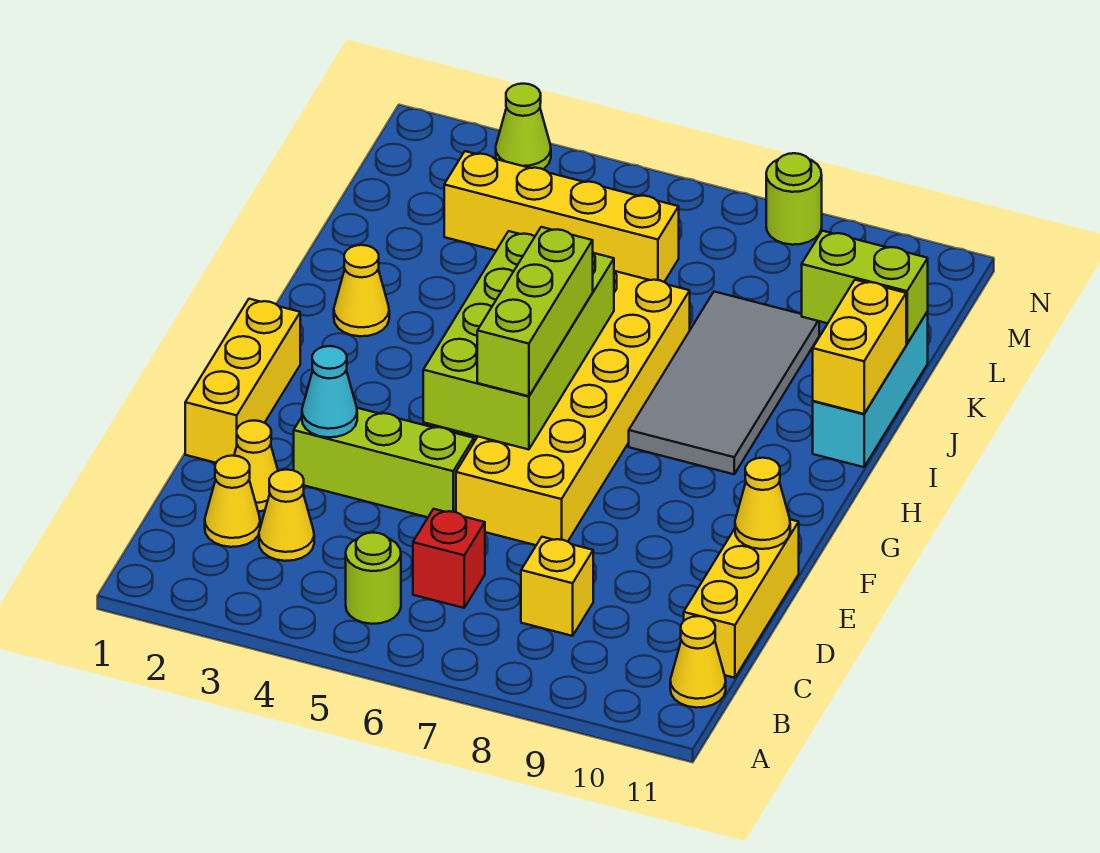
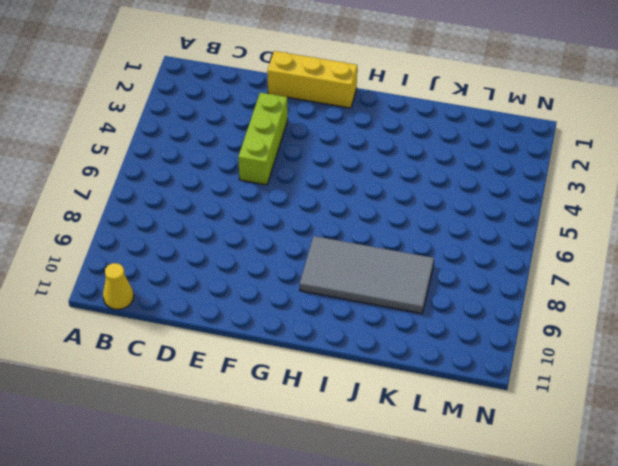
none -> lime round brick B5 level 1
none -> yellow cone C2 level 1
none -> yellow cone C3 level 1

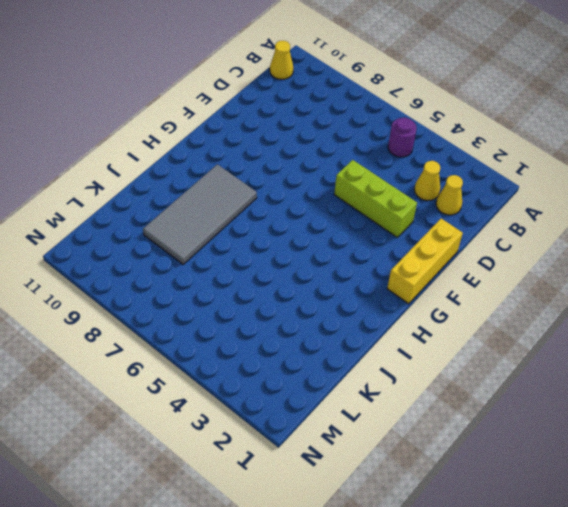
purple round brick B5 level 1 -> lime round brick B5 level 1
none -> red brick C6 level 1
none -> yellow brick C8 level 1
none -> yellow brick C11:E11 level 1

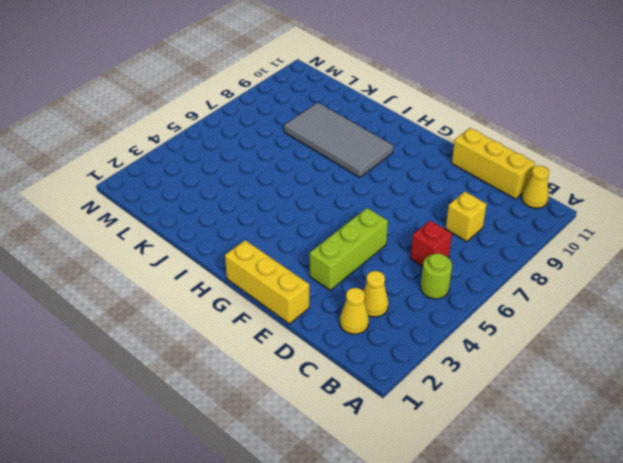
none -> yellow cone D2 level 1
none -> yellow brick E6:J7 level 1
none -> yellow cone I2 level 1

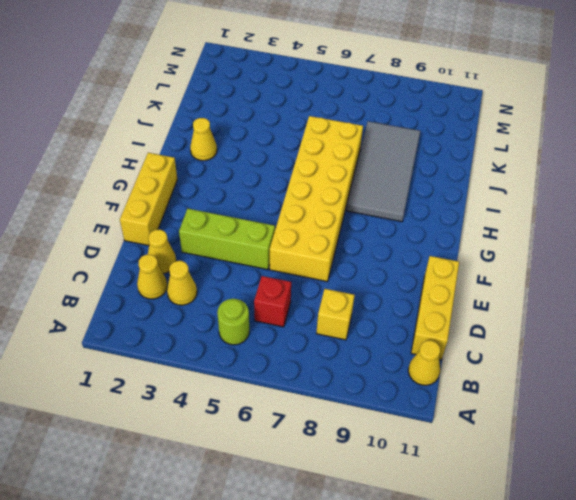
none -> cyan brick I11:K11 level 1
none -> yellow brick L3:L6 level 1
none -> lime cone N3 level 1

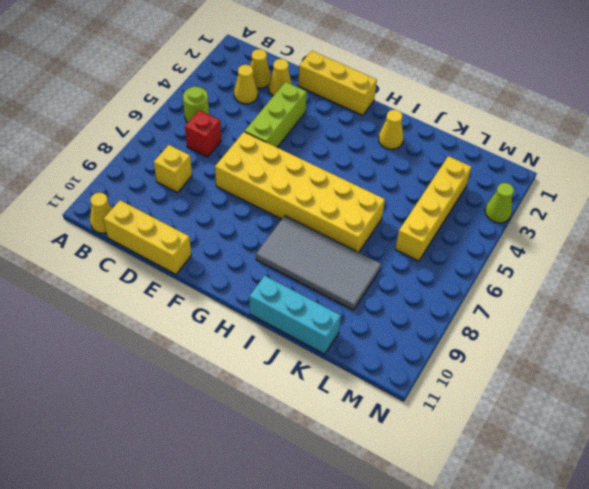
none -> lime round brick N8 level 1
none -> cyan cone E3 level 2
none -> yellow cone E11 level 2

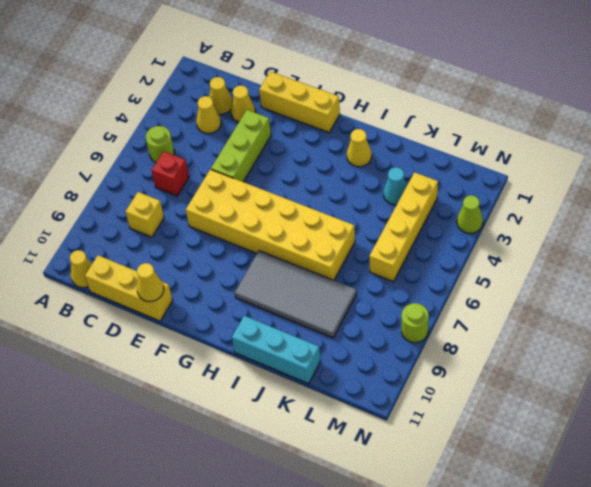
cyan cone K3 level 1 -> cyan cone E3 level 2
none -> lime brick F5:I6 level 2
none -> yellow brick I11:J11 level 2
none -> lime brick K10:K11 level 2

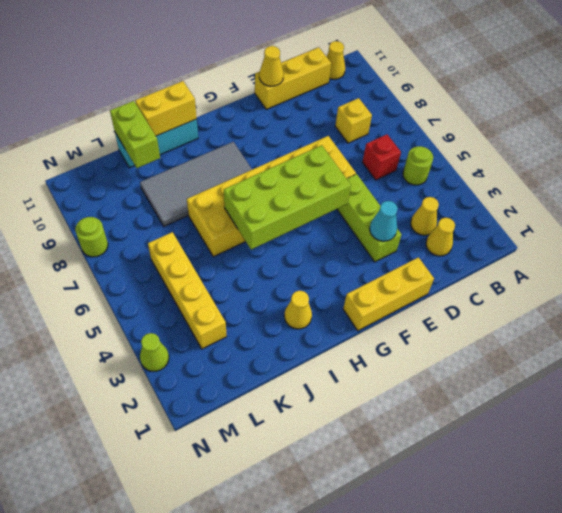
none -> yellow cone D2 level 1
none -> lime brick F6:H6 level 3

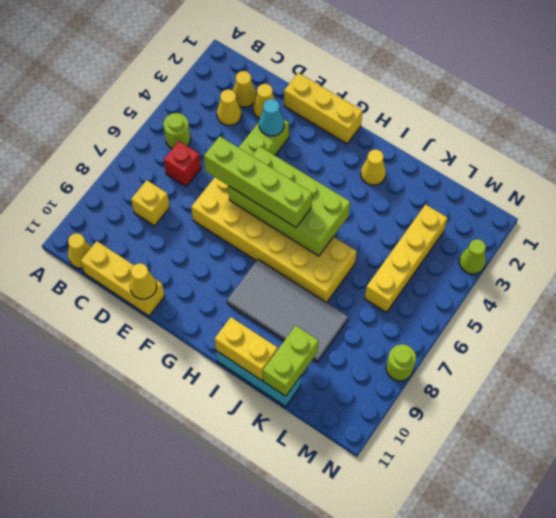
lime brick E6:H6 level 3 -> lime brick F6:H6 level 3

